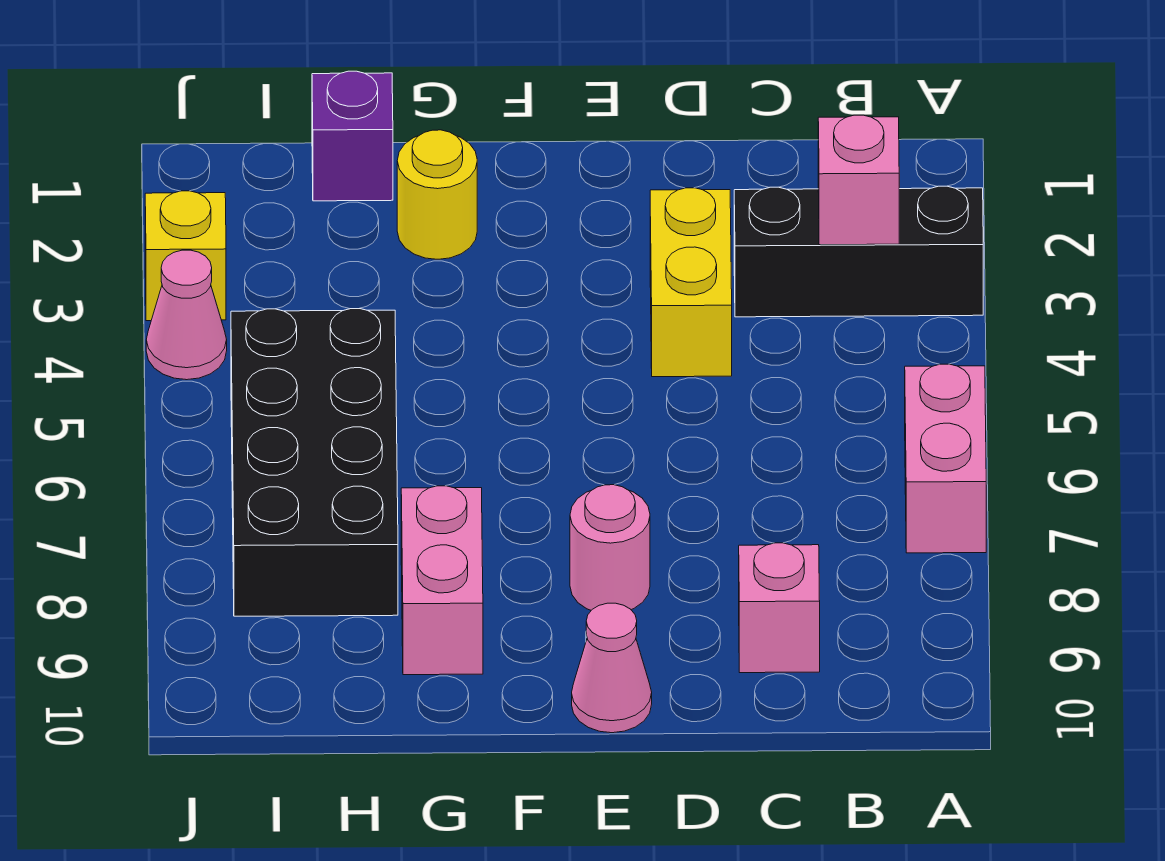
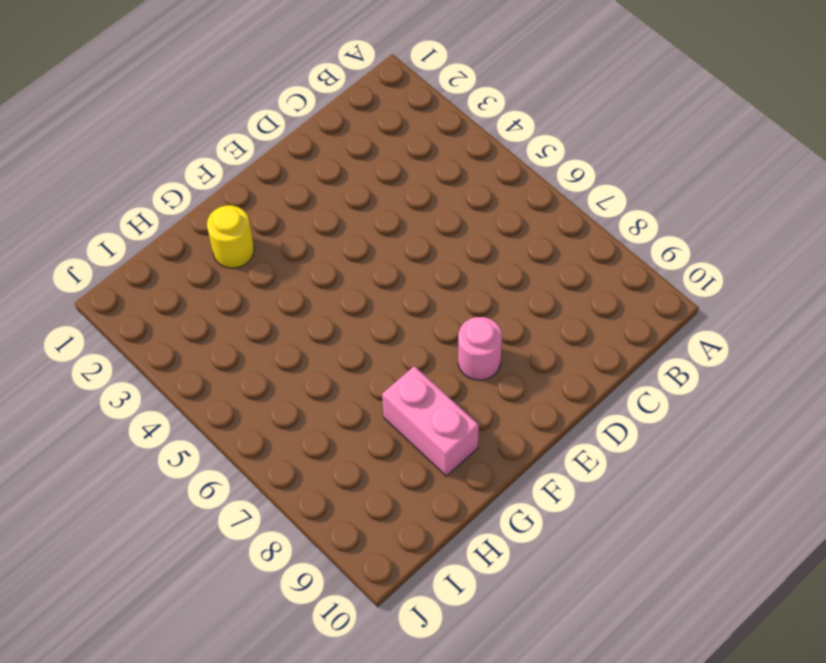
none -> black brick A3:C3 level 1
none -> pink brick A6:A7 level 1
none -> pink brick C9 level 1

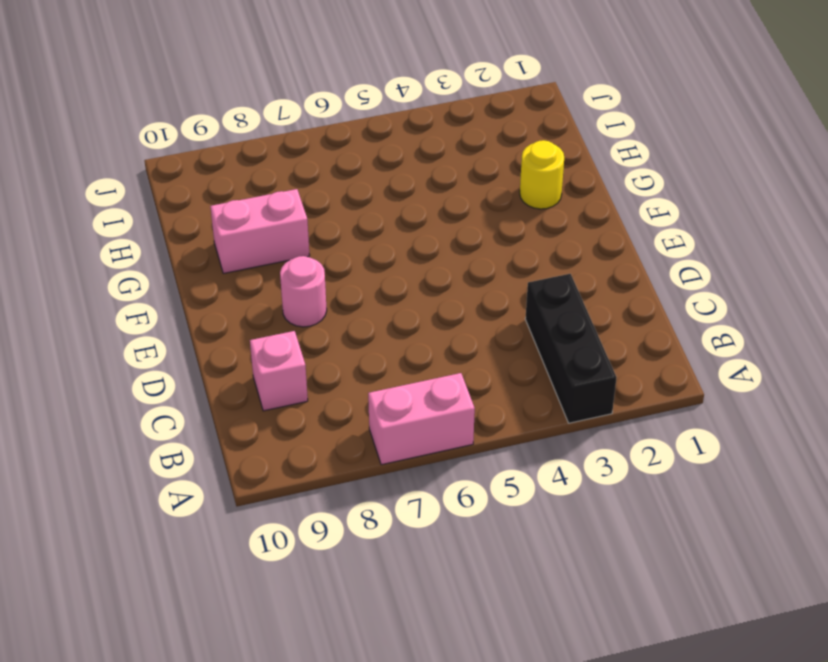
none -> yellow brick D3:D4 level 1
none -> pink cone E10 level 1
none -> purple brick H1 level 1

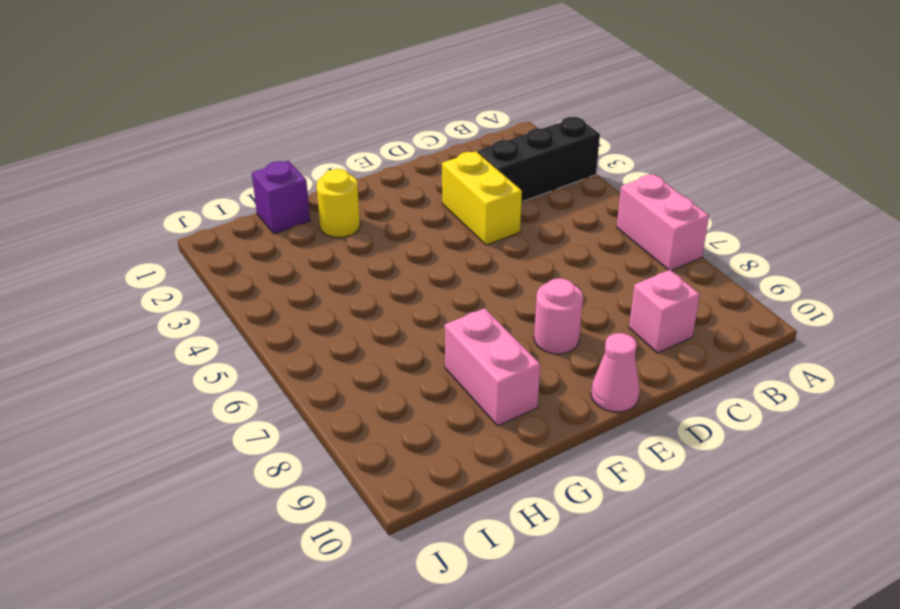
none -> black brick H5:I8 level 1
none -> yellow brick J3 level 1
none -> pink cone J4 level 1

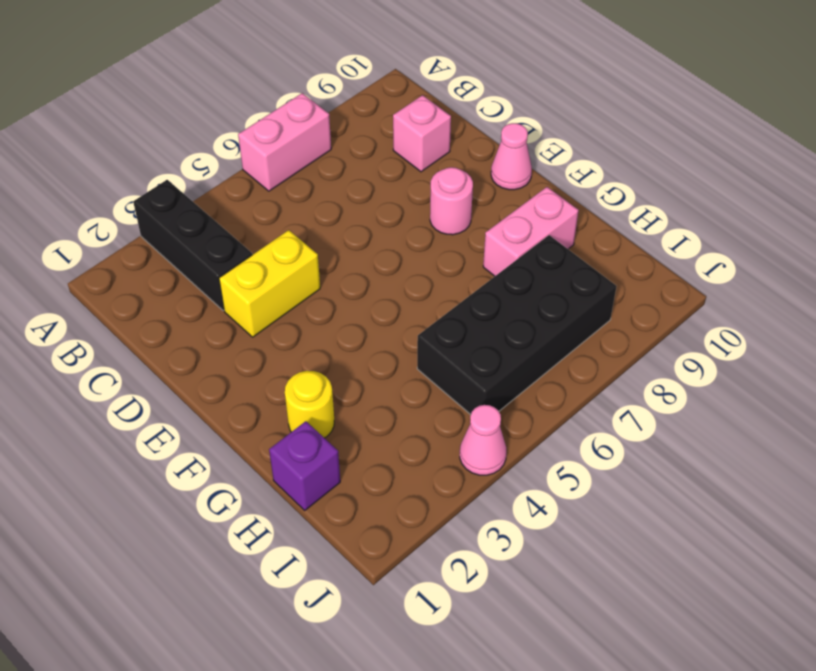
none -> yellow brick J3 level 1
none -> pink brick B3 level 2

